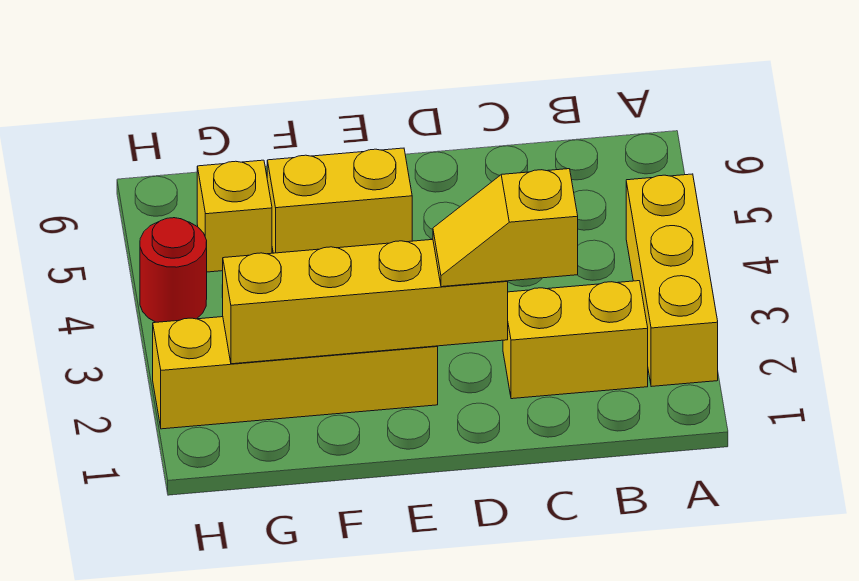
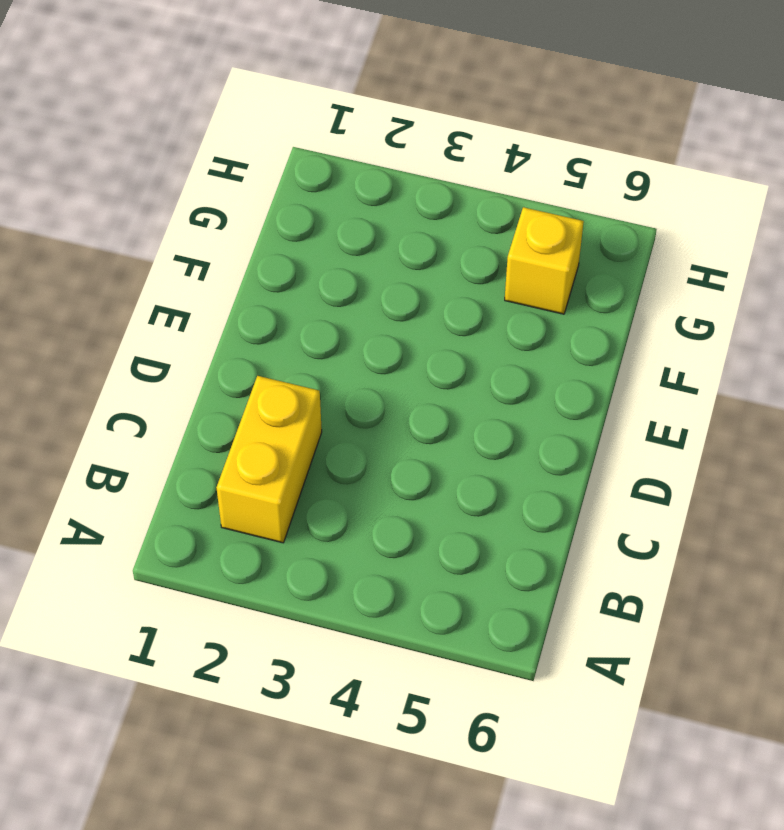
none -> yellow brick A2:A4 level 1
none -> yellow brick E2:H2 level 1

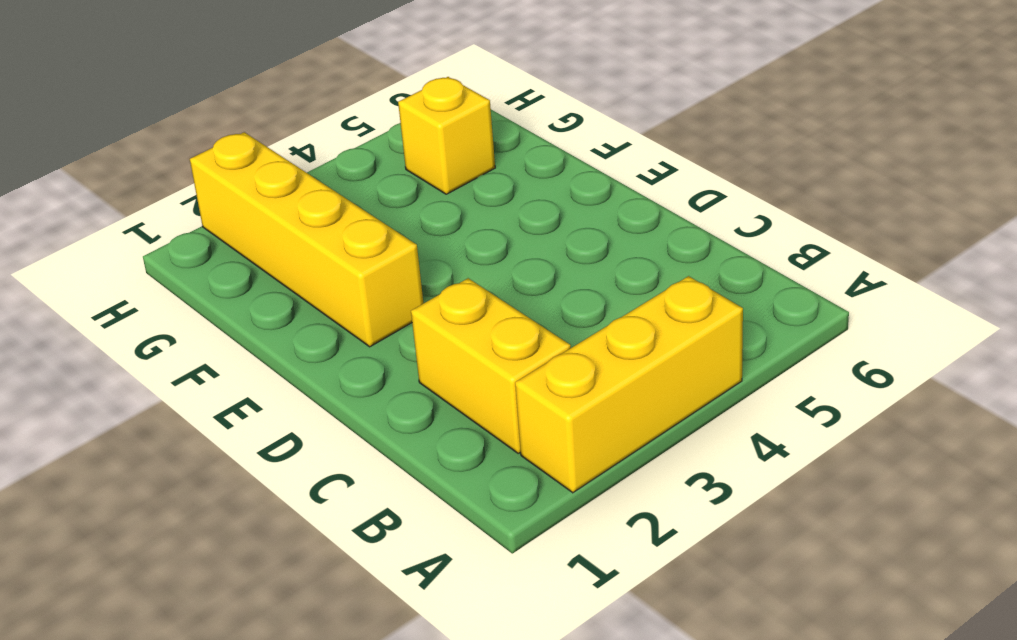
none -> yellow brick E5:F5 level 1
none -> red round brick H4 level 1

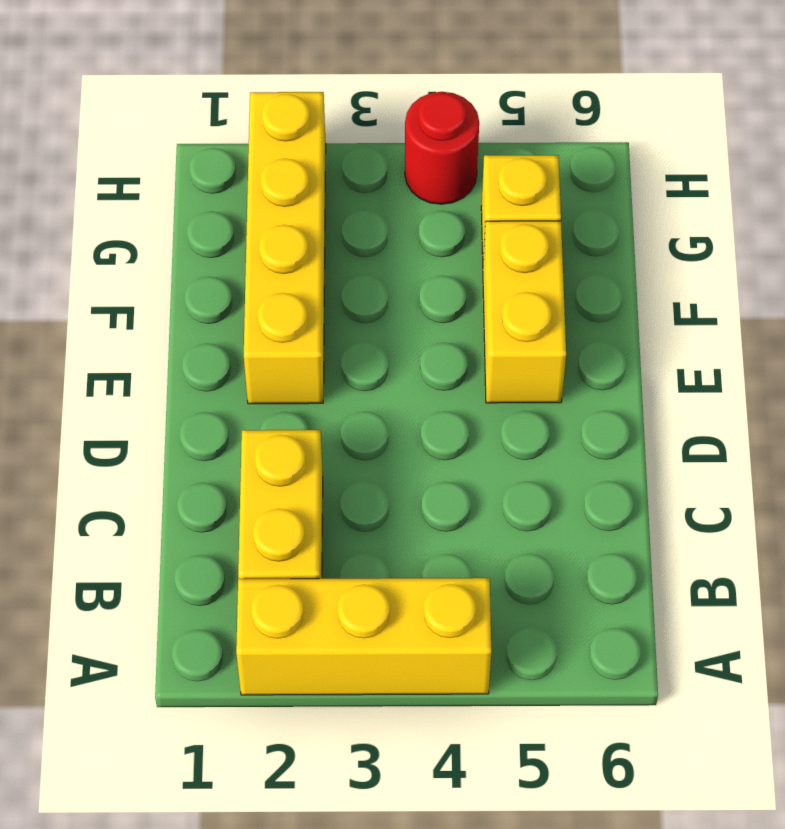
none -> yellow brick D2:G2 level 2
none -> yellow slope C2:D2 level 3 top C

